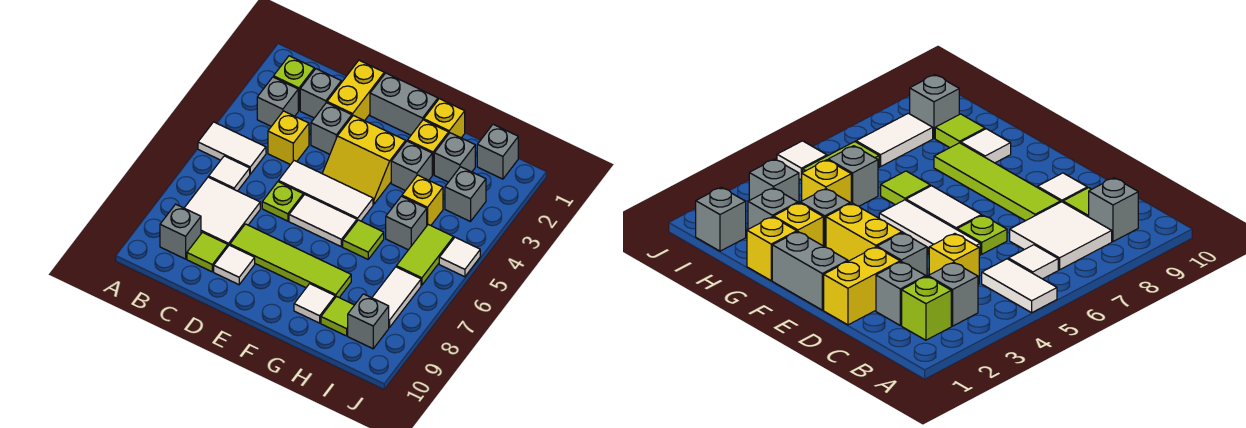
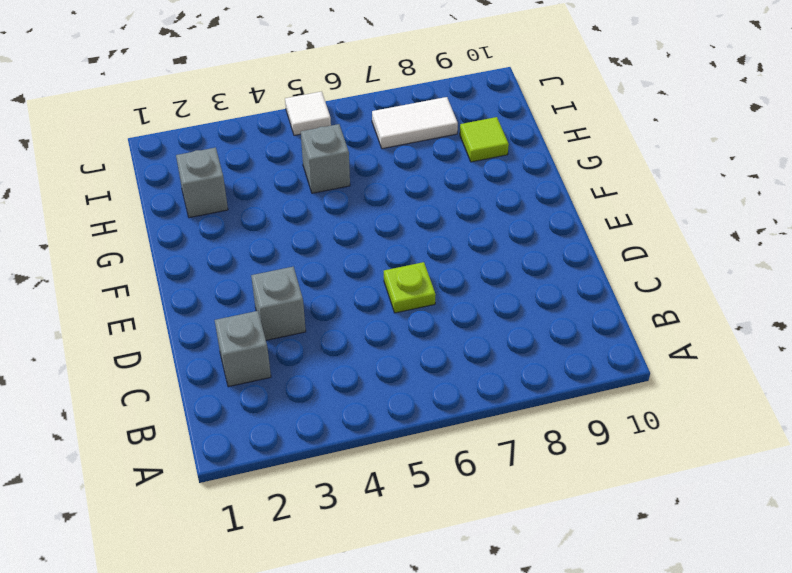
none -> white tile A5:B5 level 1
none -> lime brick B2 level 1
none -> grey brick B3 level 1
none -> white tile B6 level 1

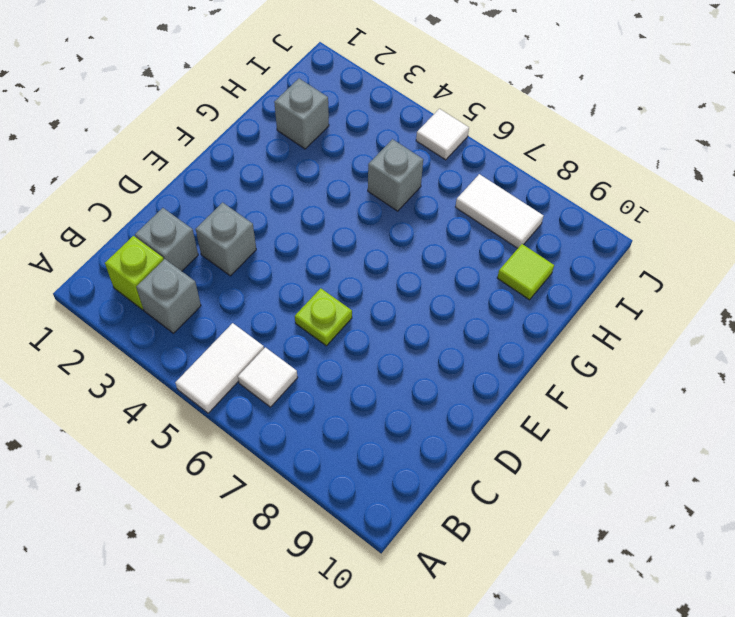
none -> white tile B7:C8 level 1
none -> grey brick B9 level 1
none -> yellow brick C4 level 1
none -> lime tile C9 level 1

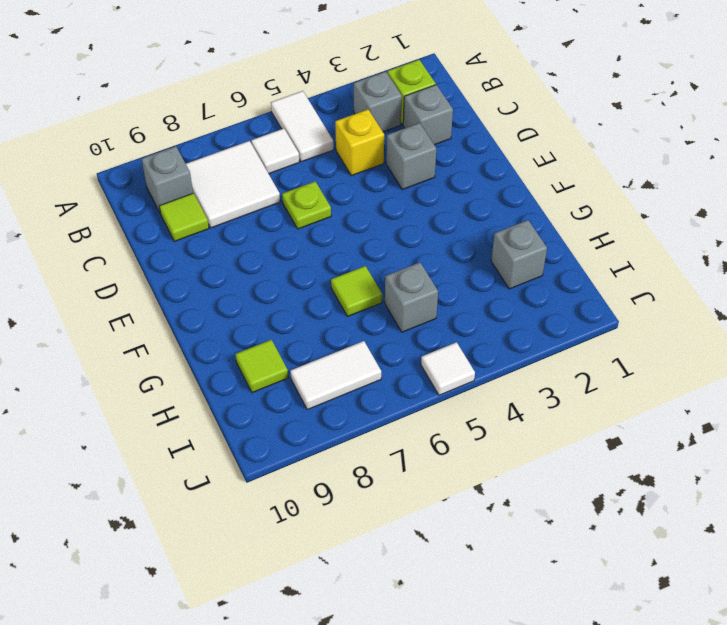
none -> yellow brick D1:D2 level 1
none -> white tile D5:F5 level 1
none -> lime tile D8:G8 level 1
none -> white tile D9 level 1

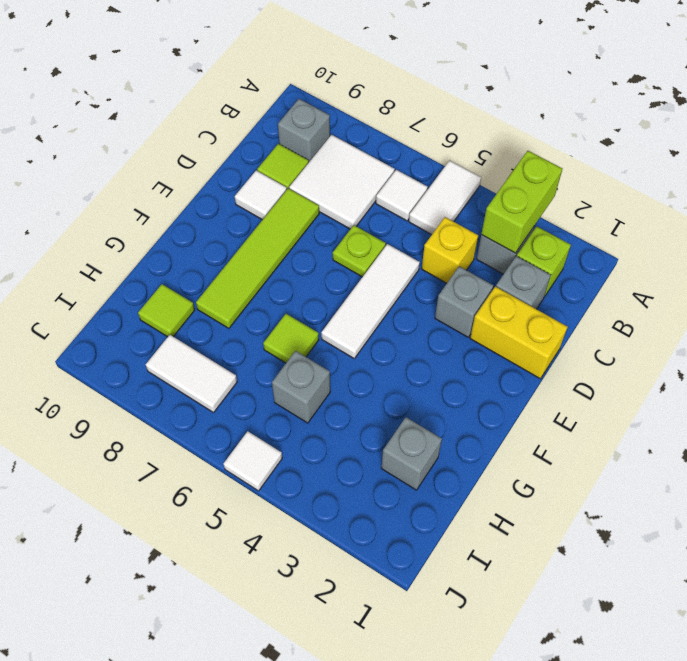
lime brick A3:B3 level 2 -> none
none -> grey brick E1:F1 level 1
none -> yellow slope E3:F4 level 1 top 3
none -> white tile E6:F6 level 1
none -> yellow brick G1 level 1

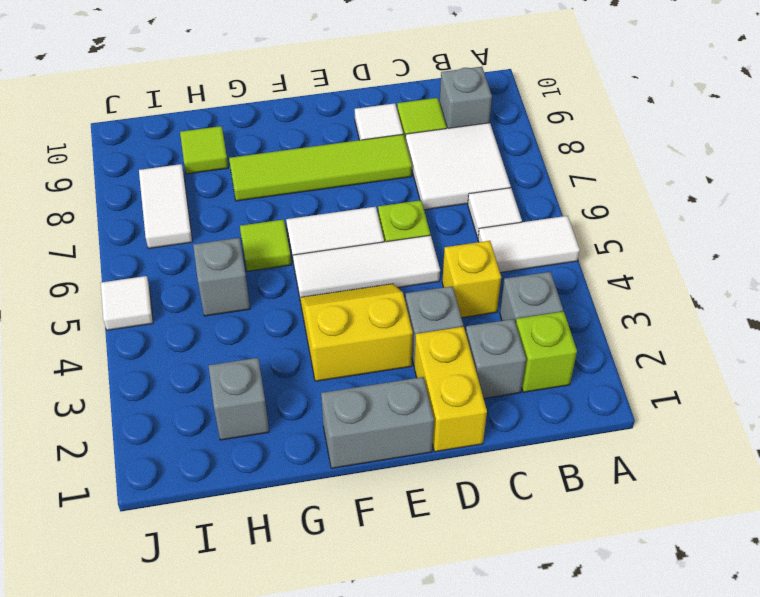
none -> yellow brick G1 level 1
none -> yellow brick G2 level 1
none -> grey brick G3 level 1
none -> white tile G9 level 1

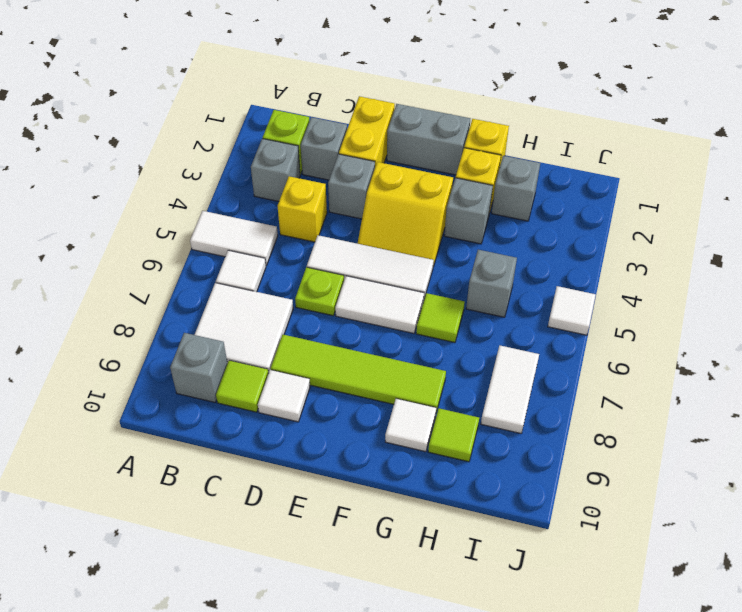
none -> yellow brick H4 level 1
none -> grey brick I1 level 1
none -> grey brick I3 level 1
none -> lime tile I5:I6 level 1

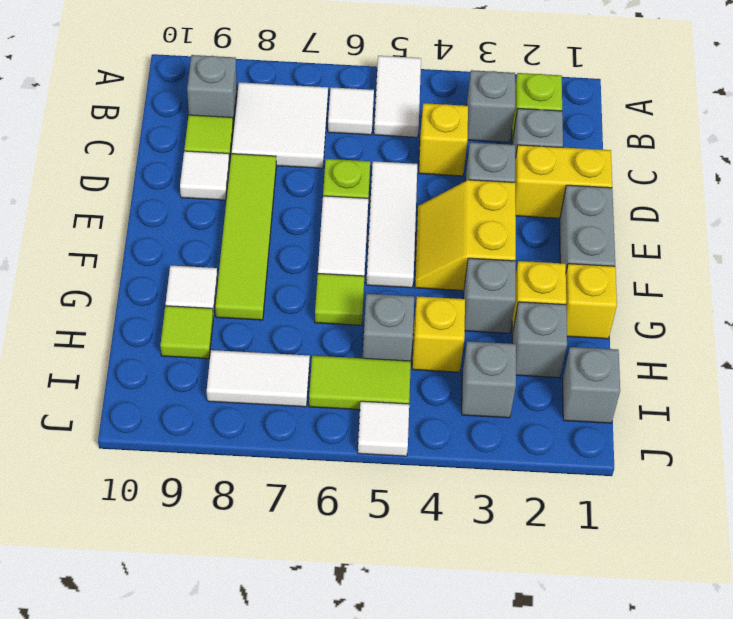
none -> grey brick I9 level 1

